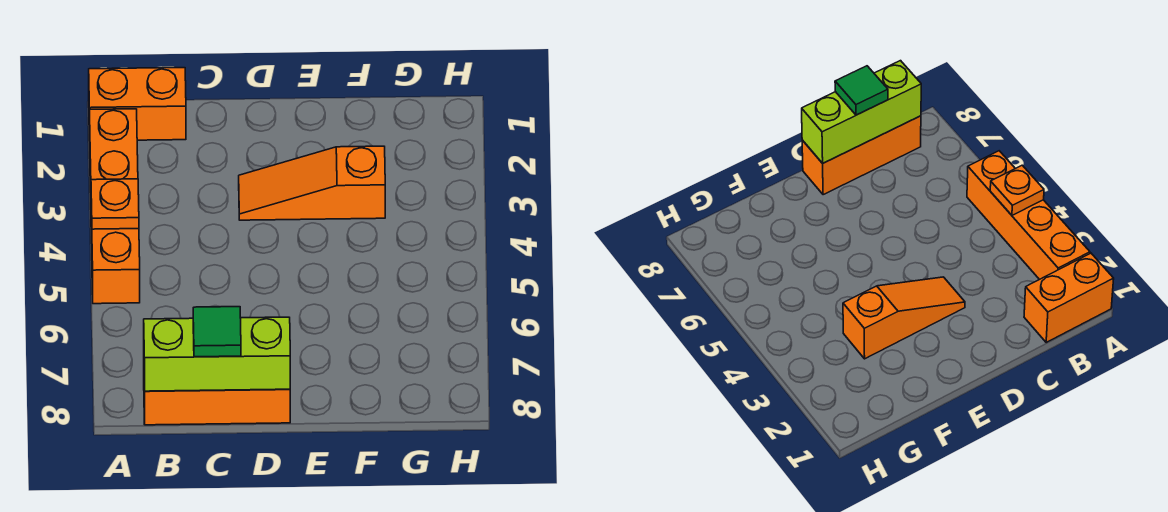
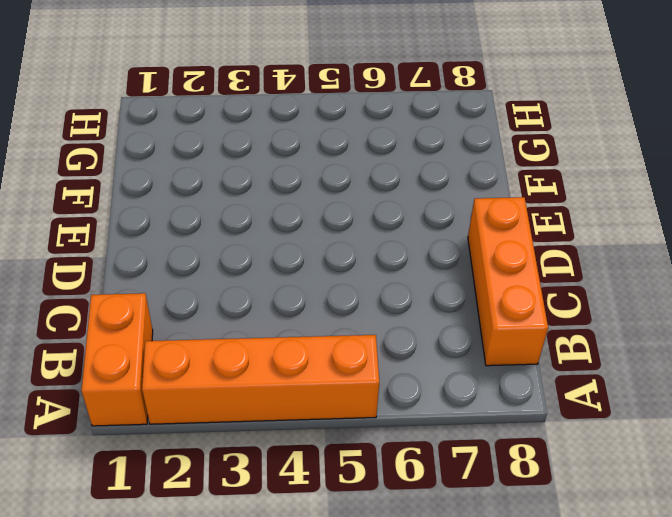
none -> orange slope D3:F3 level 1 top F
none -> orange plate A4 level 2

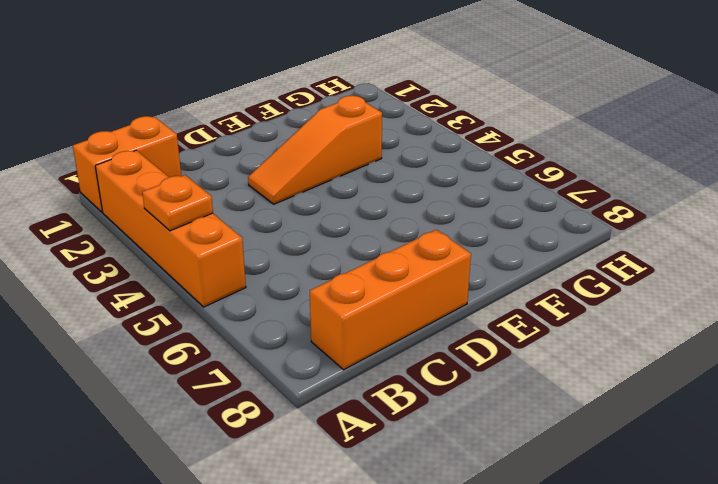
none -> lime brick B8:D8 level 2
none -> green tile C8 level 3

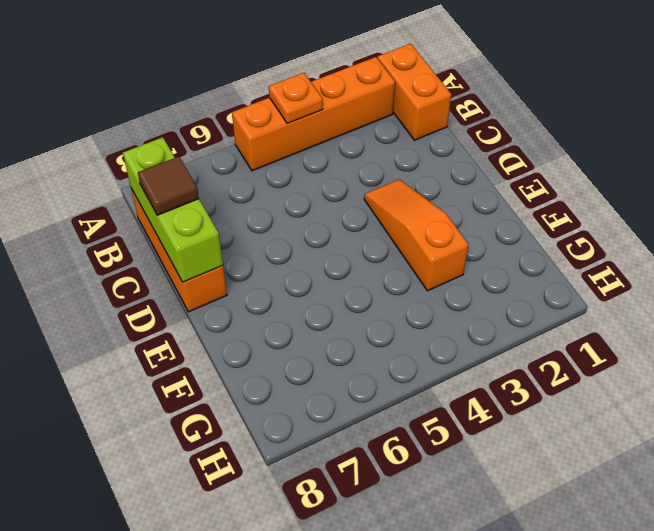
brown tile C8 level 3 -> green tile C8 level 3

